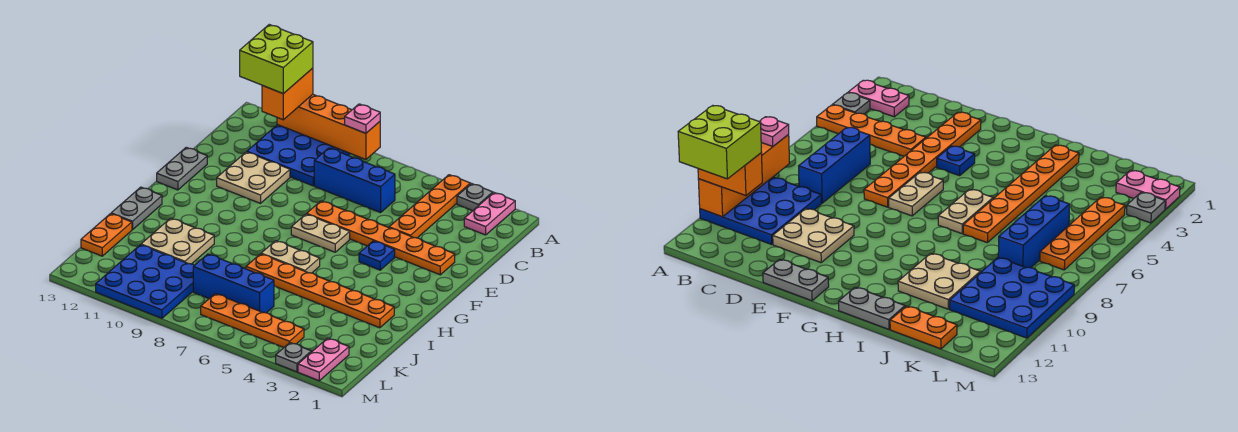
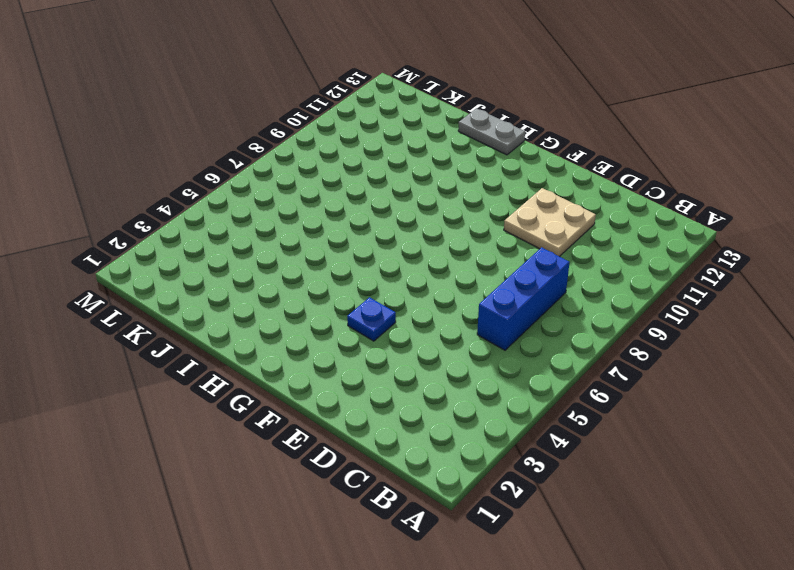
none -> pink plate A2:B2 level 1
none -> grey plate A3 level 1
none -> orange plate A4:D4 level 1

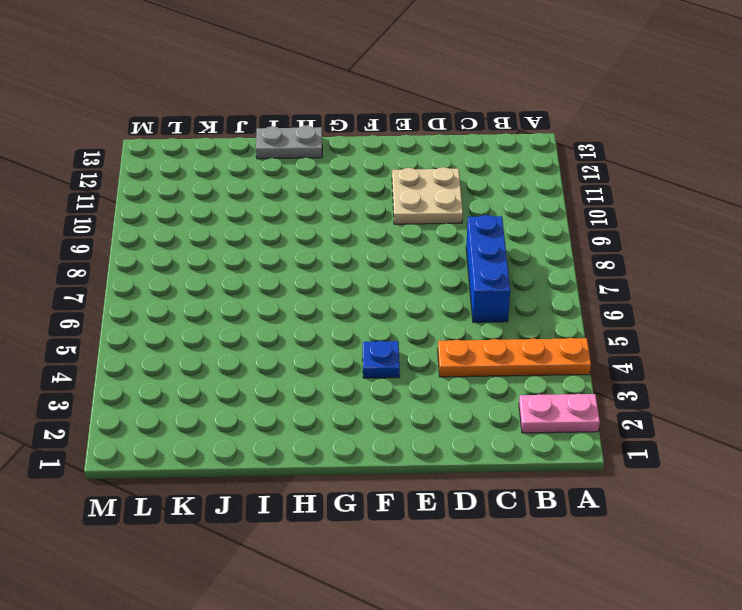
none -> grey plate A3 level 1
none -> blue plate A9:C11 level 1
none -> orange plate E2:E7 level 1

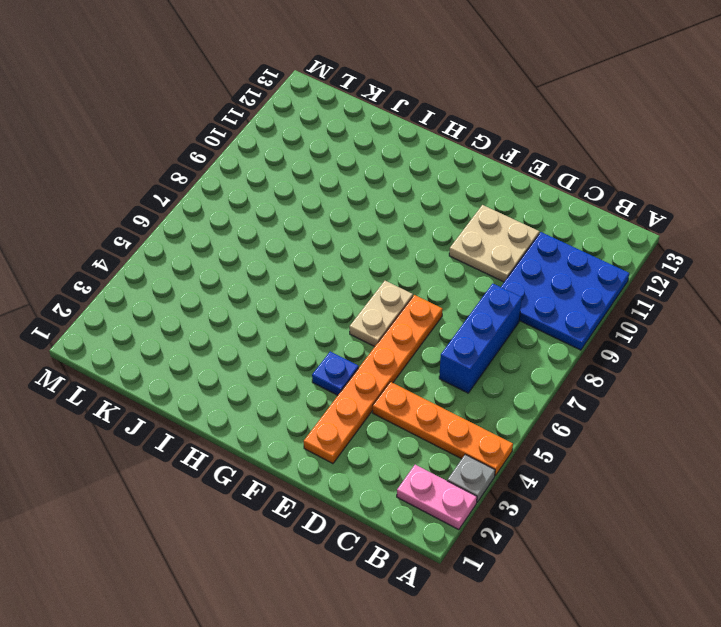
none -> grey plate E13:F13 level 1
none -> tan plate H6:H7 level 1
none -> grey plate H13:I13 level 1

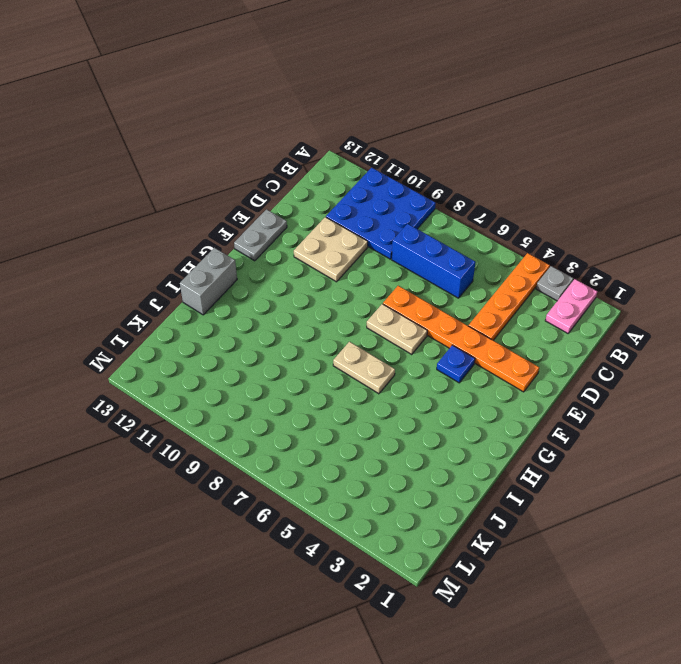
grey brick H13:I13 level 1 -> grey plate H13:I13 level 1
none -> orange plate I2:I7 level 1
none -> tan plate I10:J11 level 1
none -> orange plate J13:K13 level 1

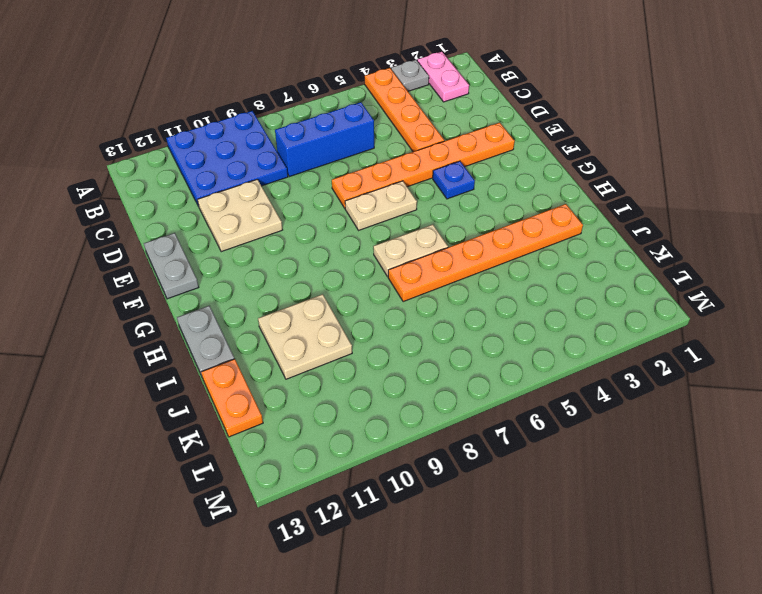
none -> blue brick K6:K8 level 1
none -> blue plate K9:M11 level 1
none -> pink plate L2:M2 level 1

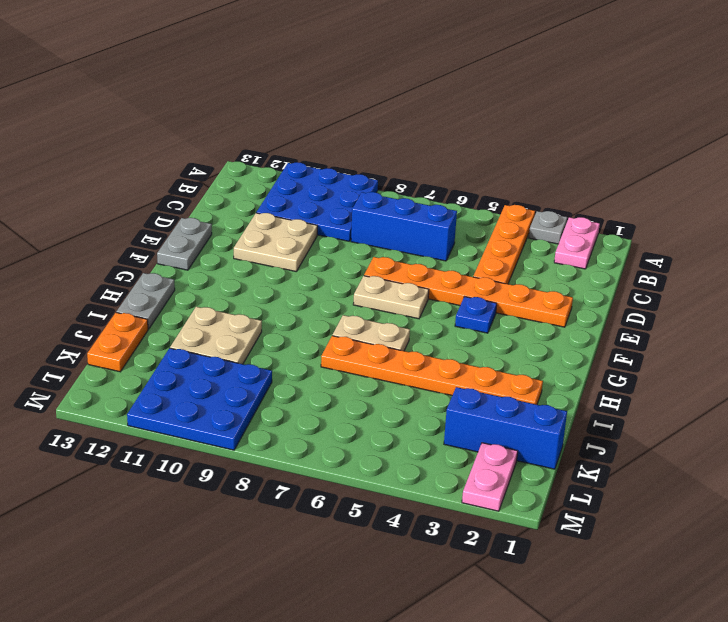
blue brick K1:K3 level 1 -> blue brick K6:K8 level 1
none -> orange plate L4:L7 level 1
none -> grey plate M3 level 1
none -> orange brick A8:A11 level 2

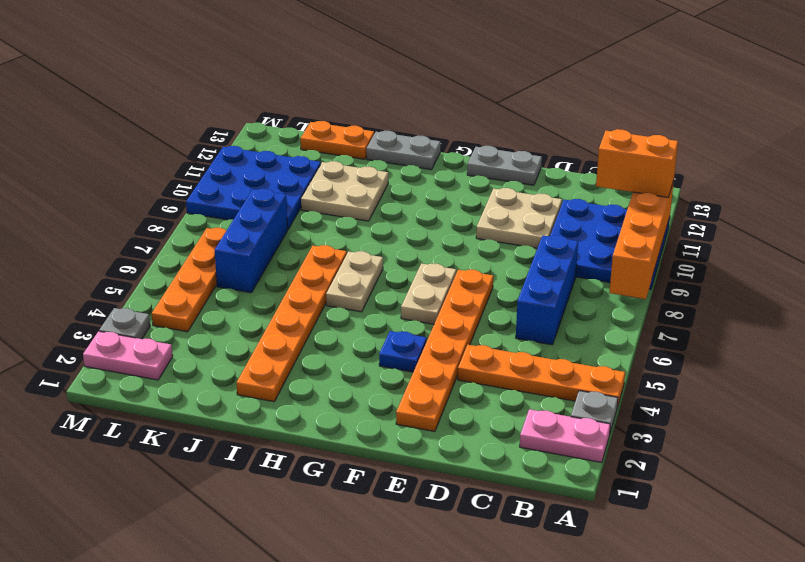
none -> pink plate A8 level 3
none -> lime brick A11:B12 level 4

